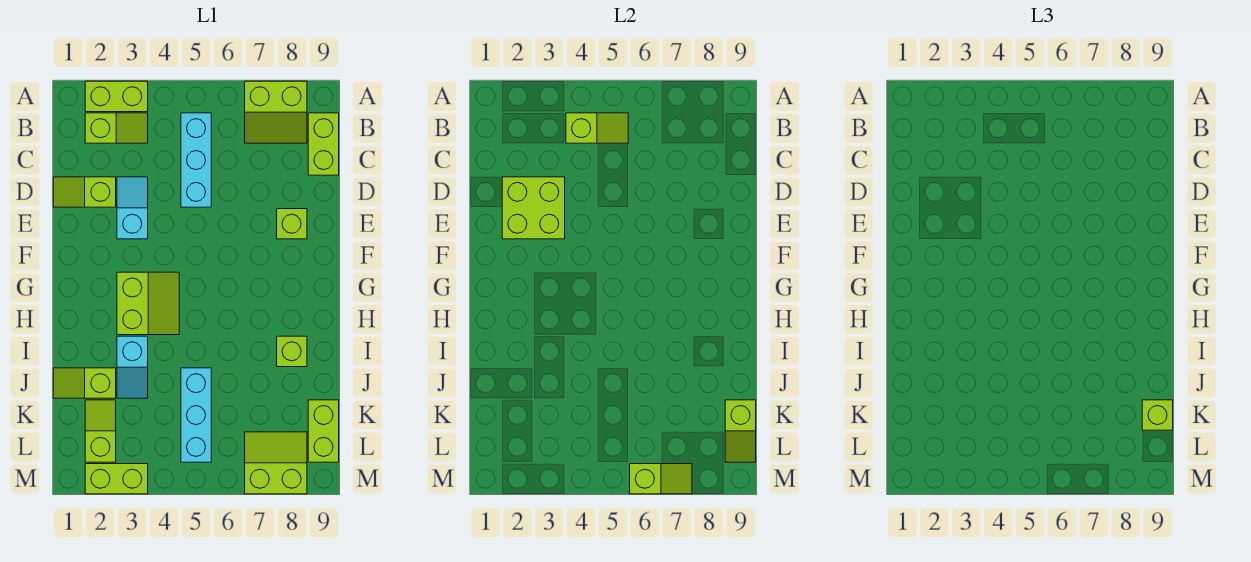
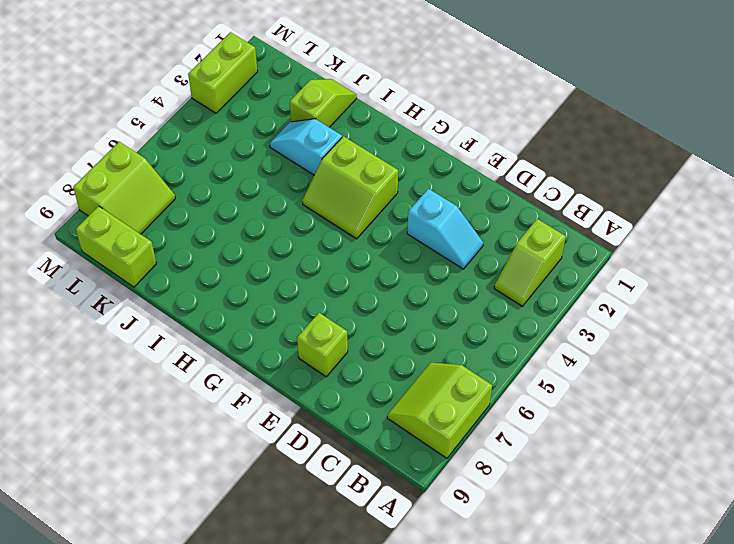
none -> lime brick A2:A3 level 1
none -> cyan brick B5:D5 level 1
none -> lime brick B9:C9 level 1

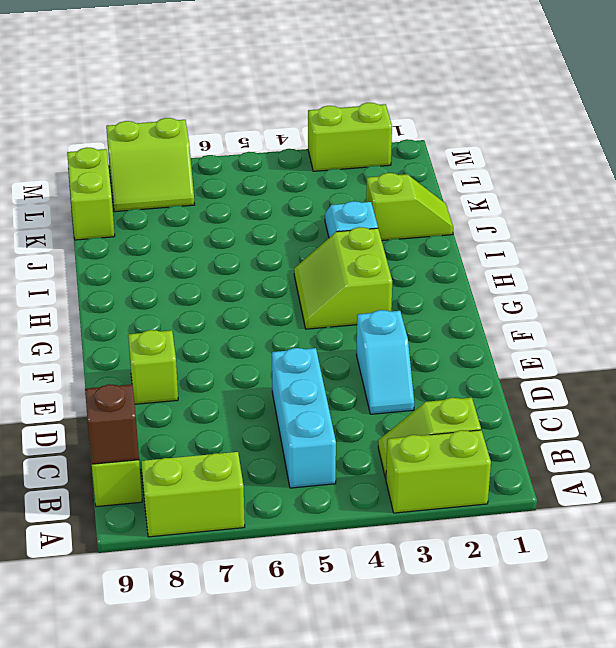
brown brick B9 level 2 -> none
none -> lime slope D1:D2 level 1 top 2
none -> lime brick I8 level 1
none -> cyan brick J5:L5 level 1

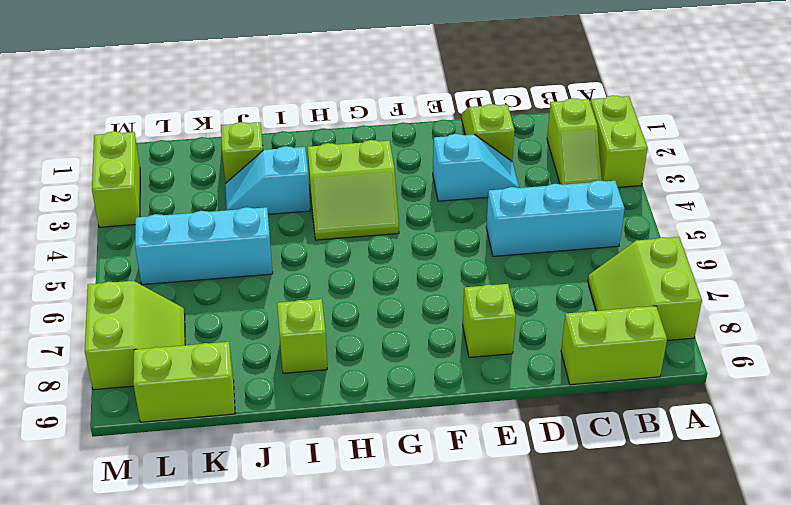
none -> lime slope K2:L2 level 1 top L
none -> lime slope B4:B5 level 2 top 4
none -> lime brick D2:E3 level 2

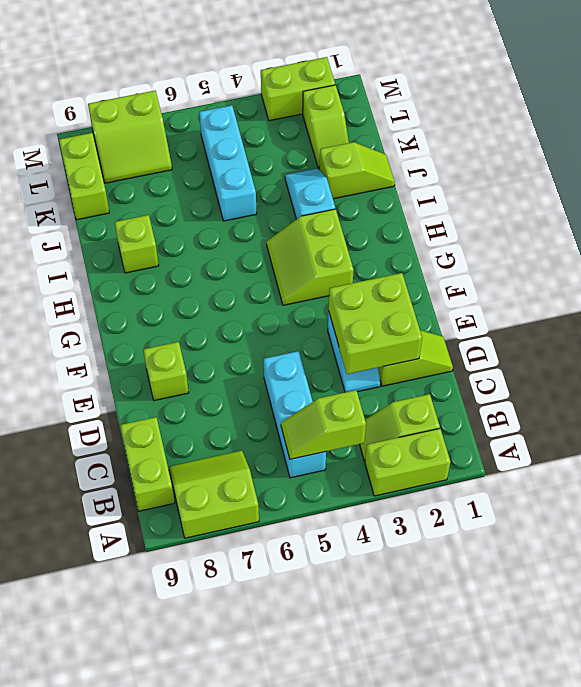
none -> lime slope K9:L9 level 2 top K
none -> lime slope M6:M7 level 2 top 6
none -> lime brick K9 level 3

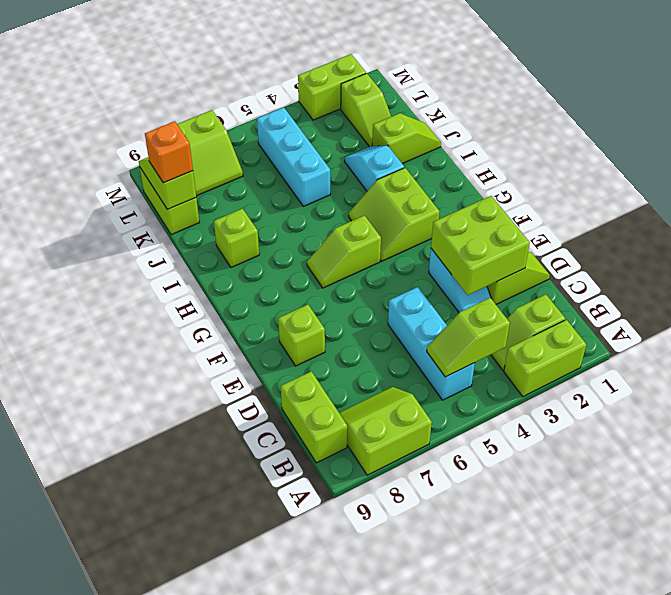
lime slope G5:G6 level 1 top 5 -> lime slope M6:M7 level 2 top 6
orange brick K9 level 3 -> lime brick K9 level 3

